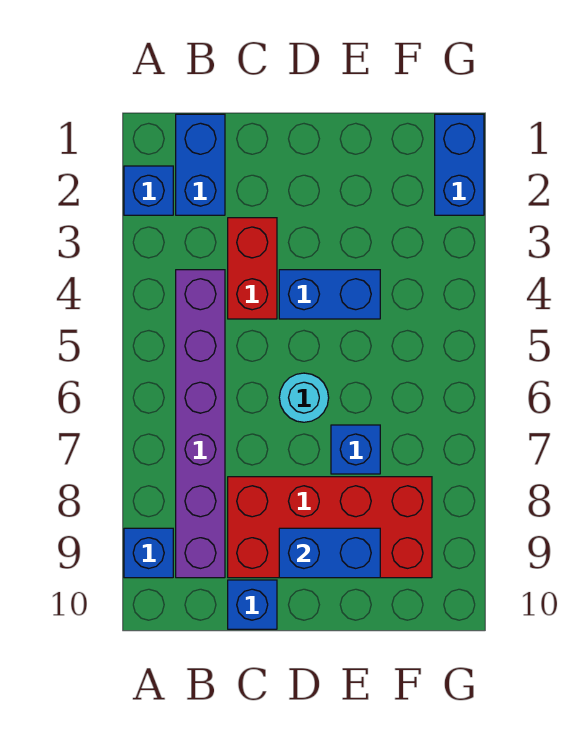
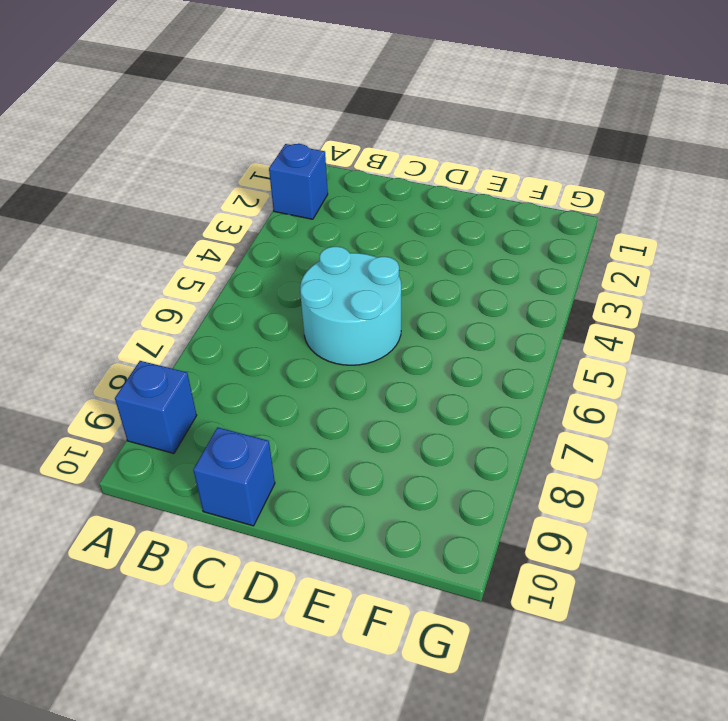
cyan round brick C5:D6 level 1 -> cyan round brick D6 level 1
none -> blue brick B1:B2 level 1
none -> purple brick B4:B9 level 1
none -> red brick C3:C4 level 1

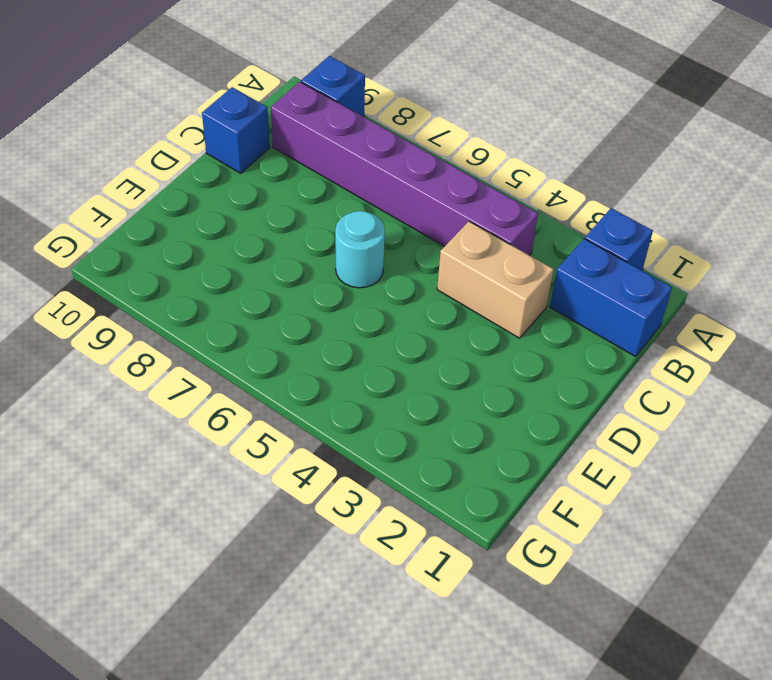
tan brick C3:C4 level 1 -> red brick C3:C4 level 1
none -> red brick C8:F9 level 1
none -> blue brick D4:E4 level 1
none -> blue brick E7 level 1

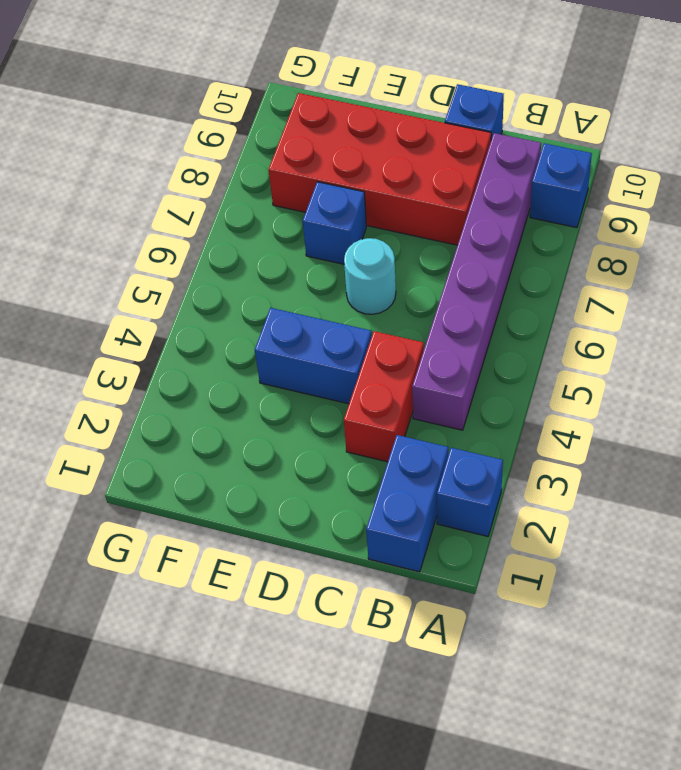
none -> blue brick G1:G2 level 1
none -> blue brick D9:E9 level 2

